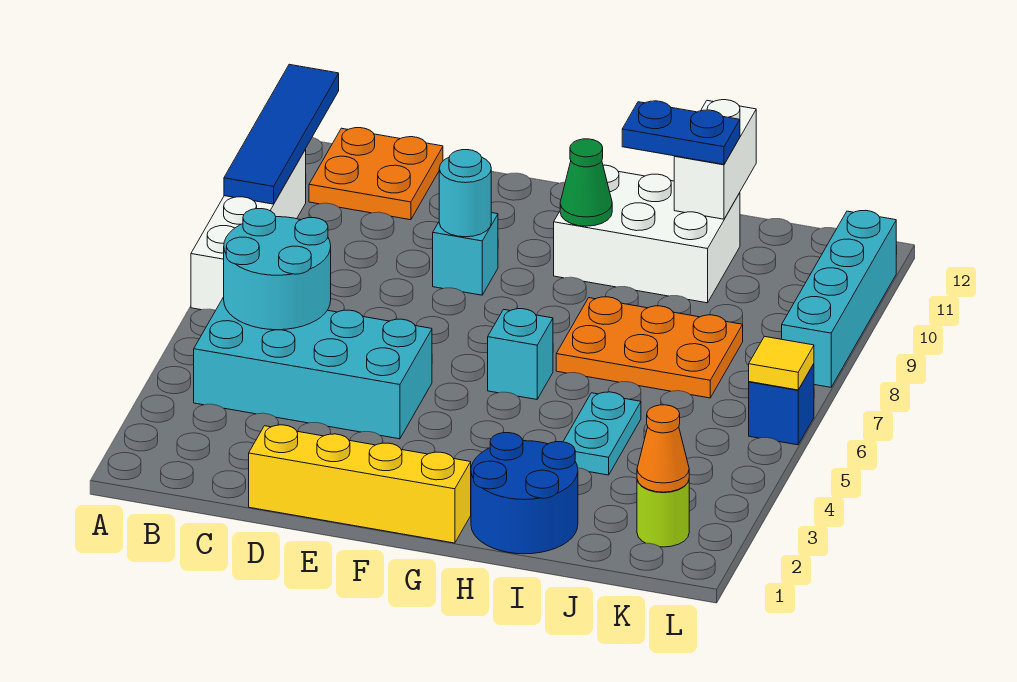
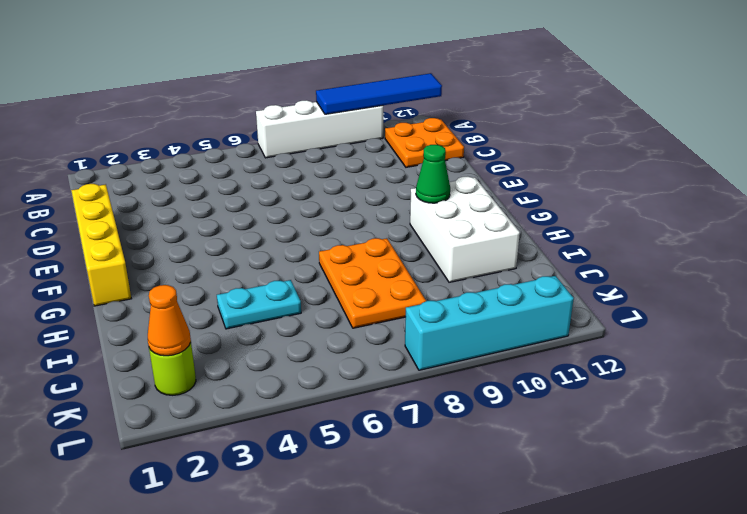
none -> cyan brick B4:E5 level 1
none -> cyan brick E9 level 1
none -> cyan brick G6 level 1

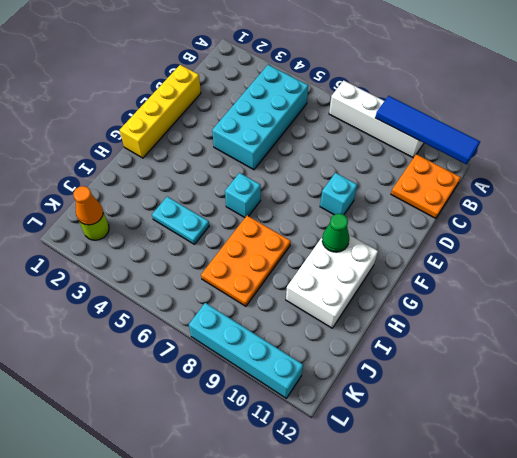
none -> blue round brick H1:I2 level 1
none -> blue brick L6 level 1
none -> cyan round brick B5:C6 level 2

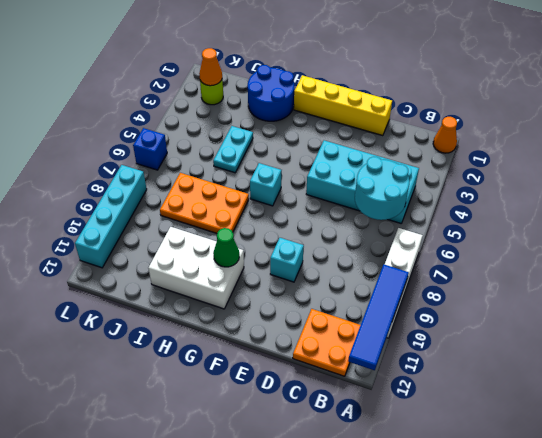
orange cone A1 level 1 -> none
none -> cyan round brick E9 level 2
none -> white brick I11:I12 level 2
none -> yellow tile L6 level 2

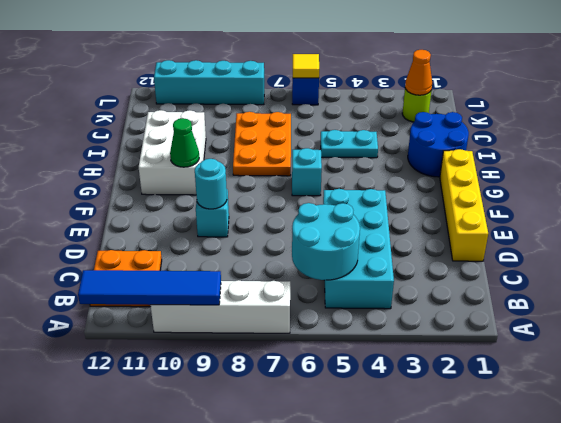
none -> white brick I11:I12 level 2
none -> blue plate H11:I11 level 3

